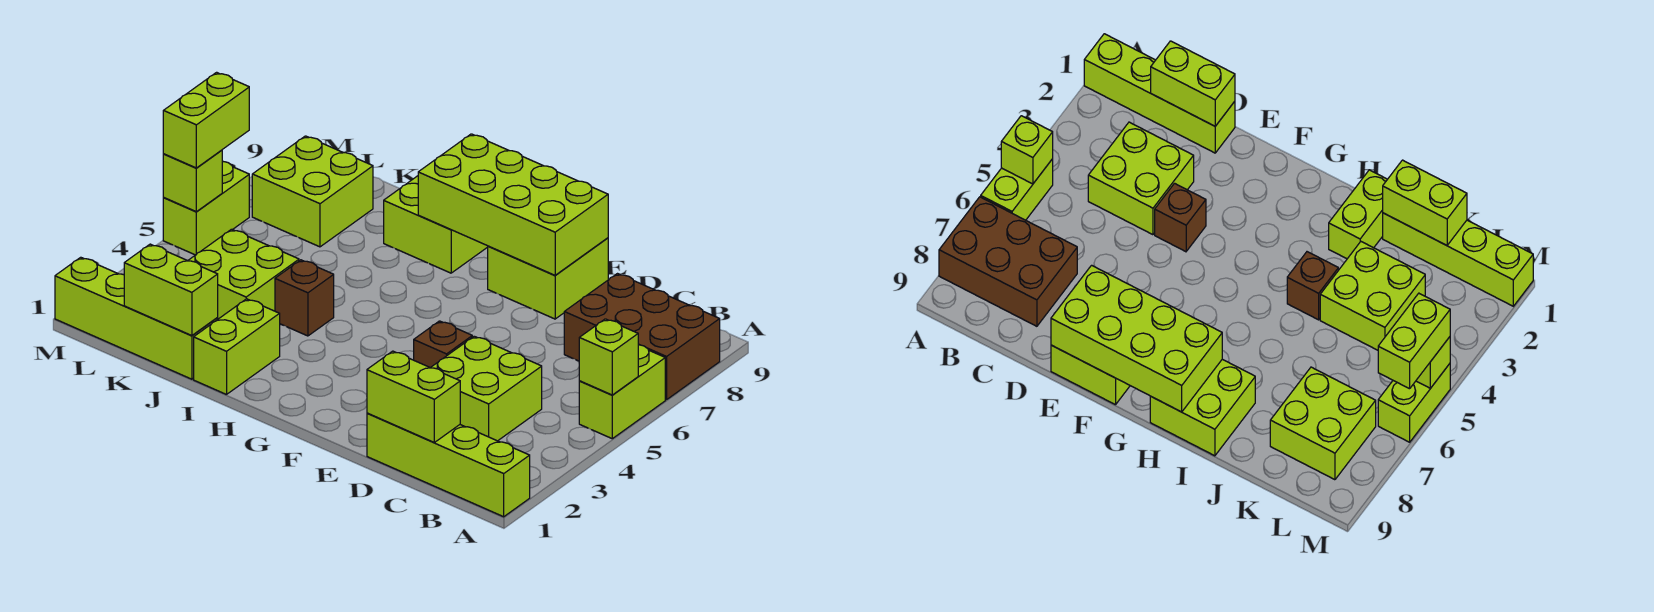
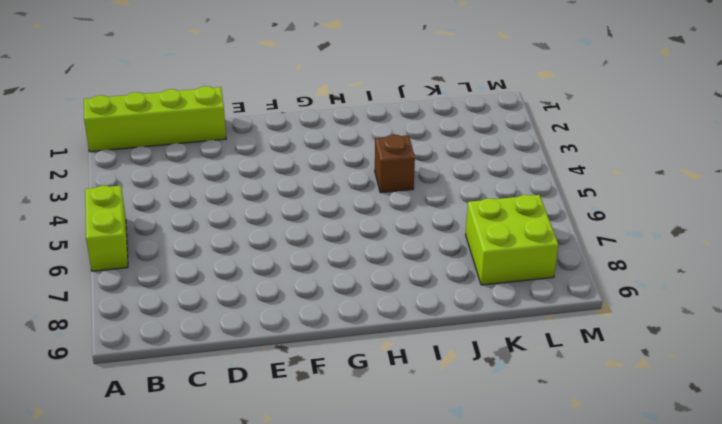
none -> brown brick A7:C8 level 1
none -> lime brick C3:D4 level 1
none -> brown brick E4 level 1

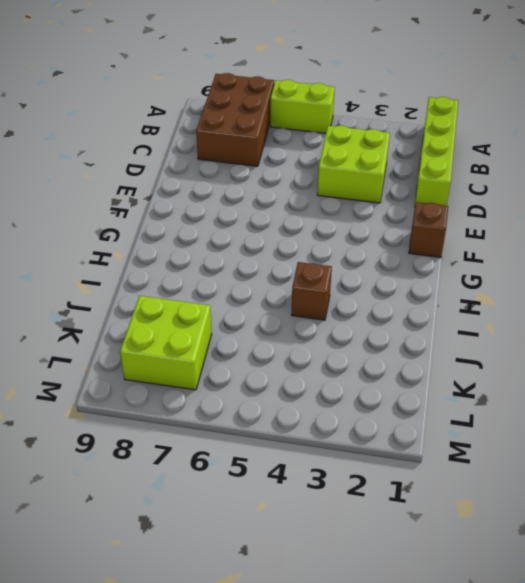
brown brick F1 level 1 -> brown brick E4 level 1
none -> lime brick E8:F9 level 1
none -> lime brick H8:I9 level 1
none -> lime brick I1:I2 level 1

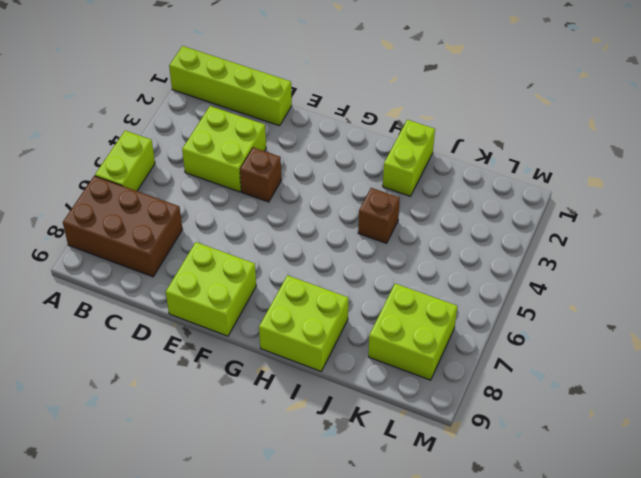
none -> lime brick J1:M1 level 1
none -> lime brick J3:K4 level 1
none -> lime brick M5:M6 level 1

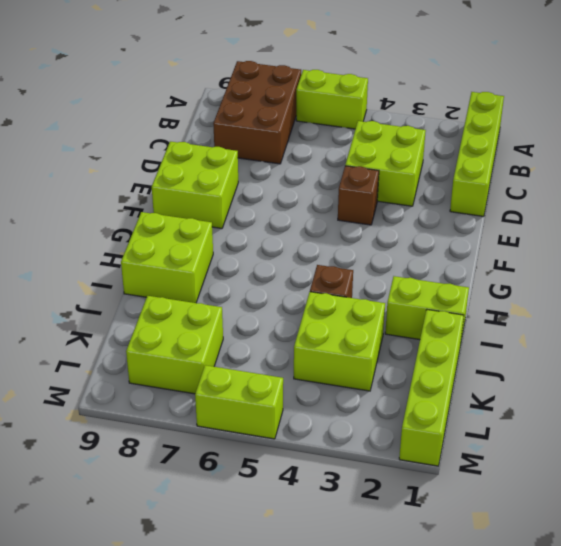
none -> lime brick A5 level 2
none -> lime brick C1:D1 level 2
none -> lime brick E8:H9 level 2

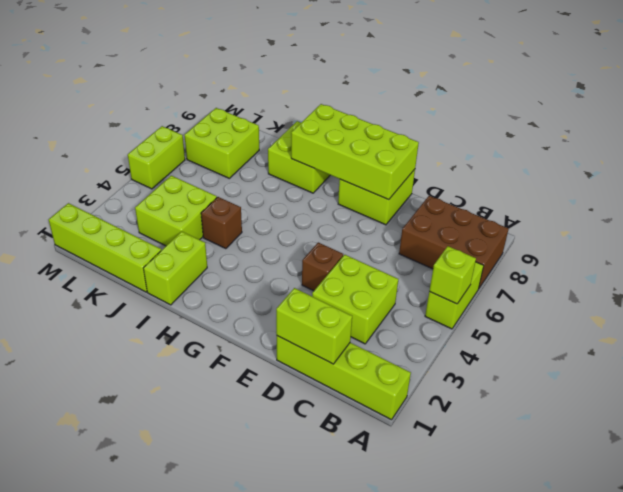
none -> lime brick J1:K1 level 2
none -> lime brick M5 level 2
none -> lime brick M5:M6 level 3

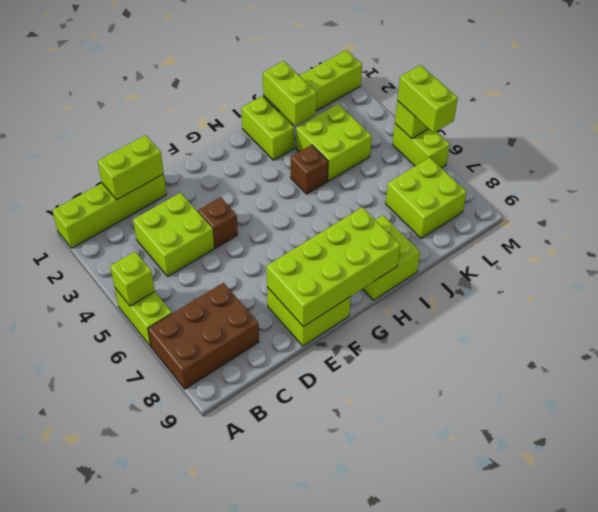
lime brick J1:J2 level 2 -> lime brick J1:K1 level 2

